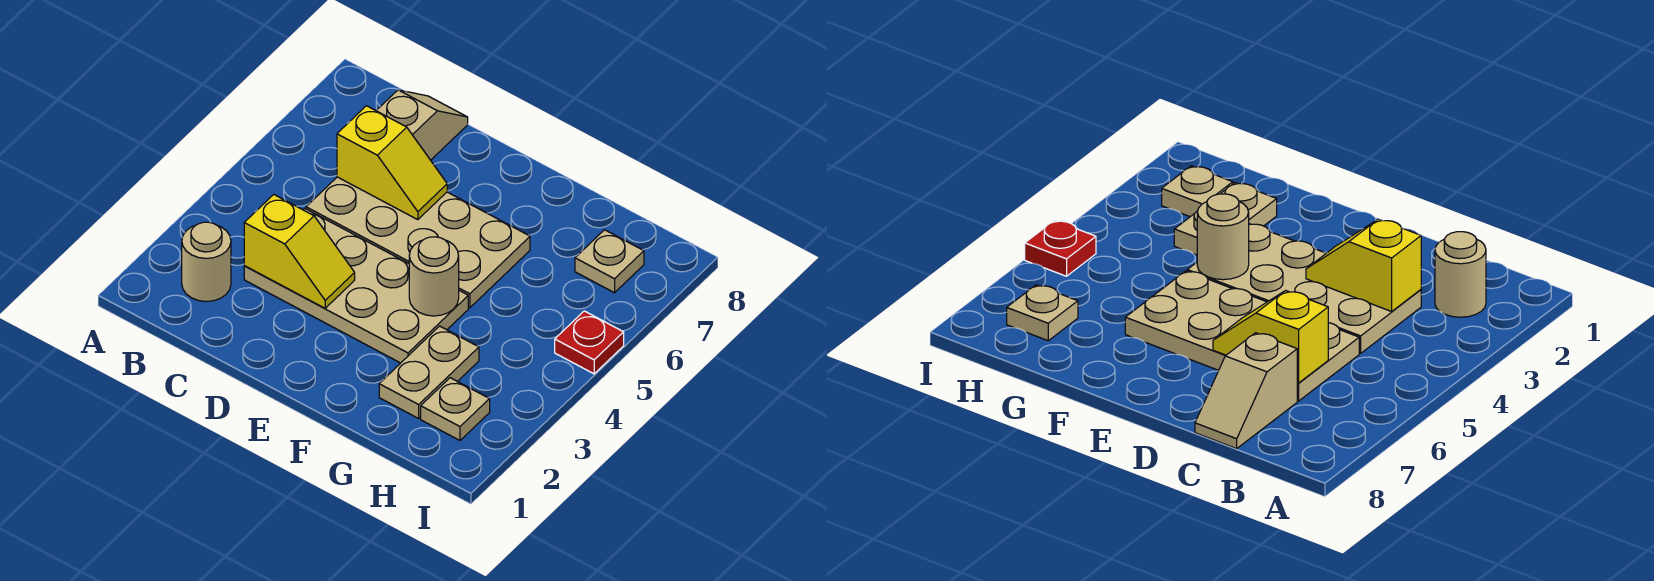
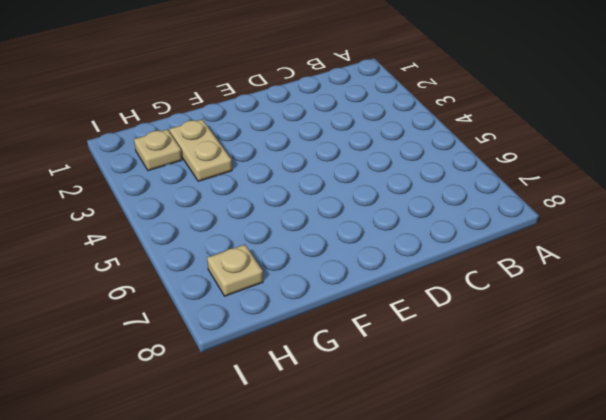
none -> tan round brick B2 level 1
none -> tan plate C3:F4 level 1

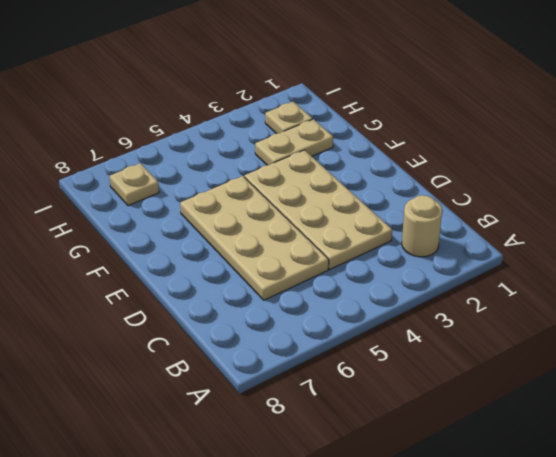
none -> tan slope C7:C8 level 1 top 7
none -> red plate I5 level 1

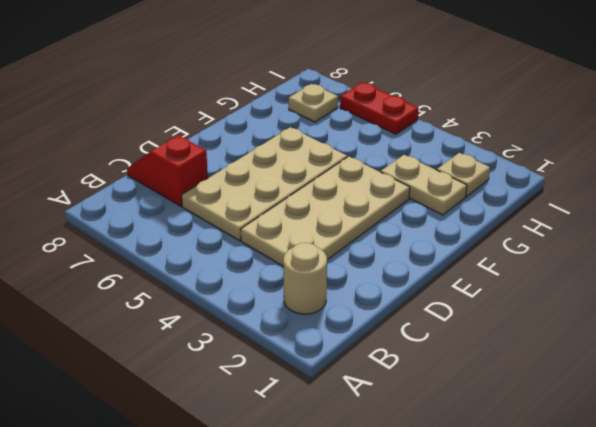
red slope C7:C8 level 1 top 7 -> tan slope C7:C8 level 1 top 7
red plate I5:I6 level 1 -> red plate I5 level 1
none -> yellow slope C3:D3 level 2 top C
none -> yellow slope C6:D6 level 2 top C

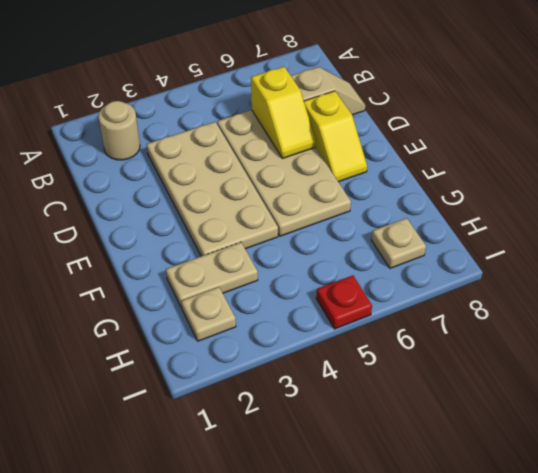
yellow slope D7:E7 level 1 top D -> yellow slope C3:D3 level 2 top C
none -> tan round brick F4 level 2

